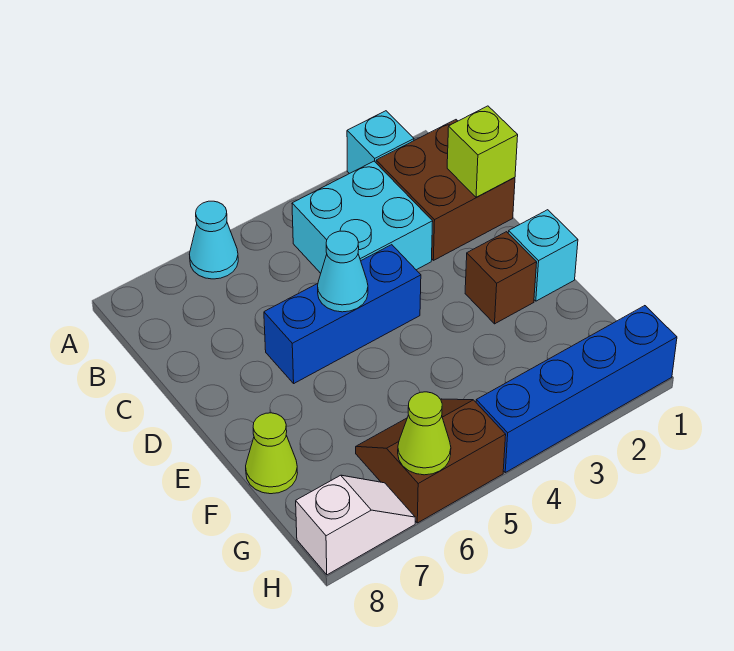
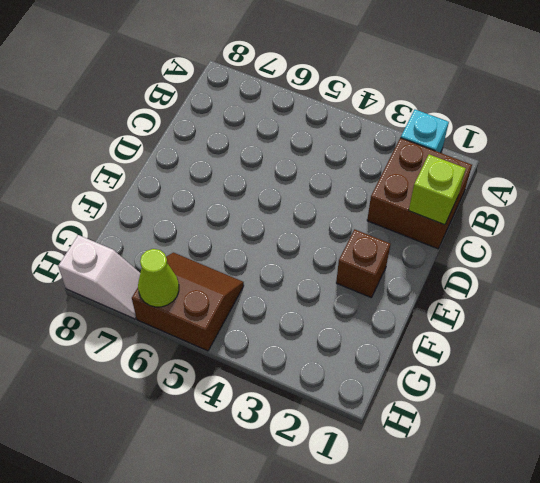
none -> cyan cone A6 level 1
none -> cyan brick B3:C4 level 1
none -> blue brick D4:D6 level 1

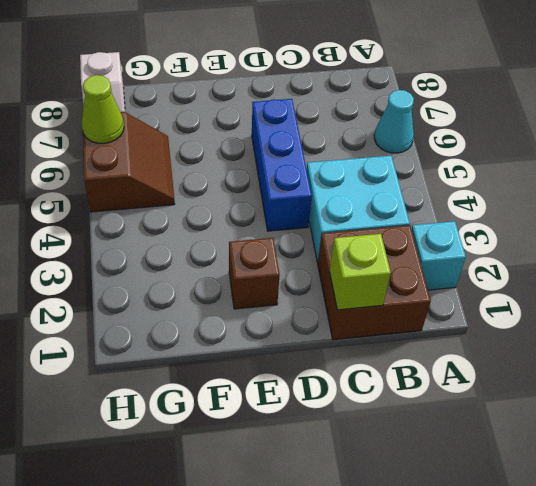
none -> cyan brick E1 level 1
none -> lime cone F8 level 1
none -> blue brick H1:H4 level 1

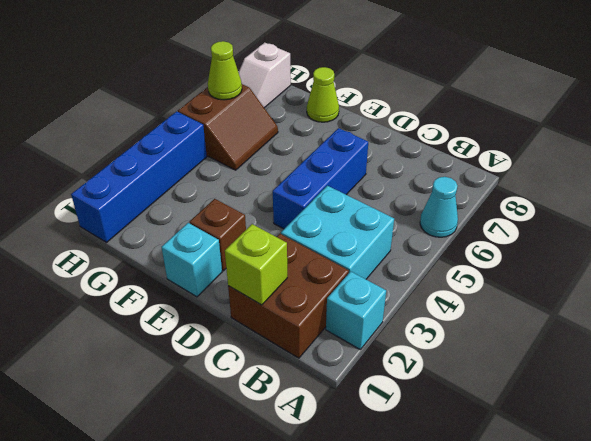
none -> cyan cone D5 level 2

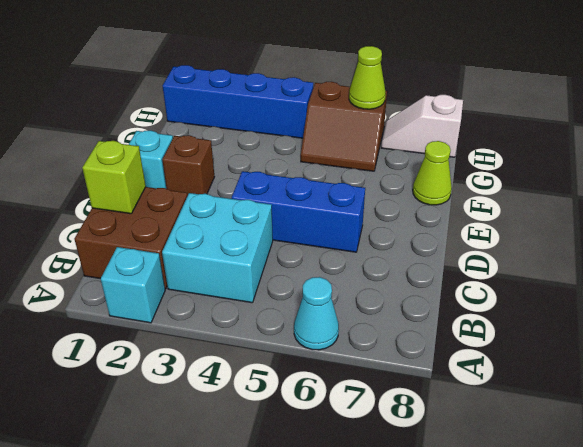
none -> cyan cone D5 level 2

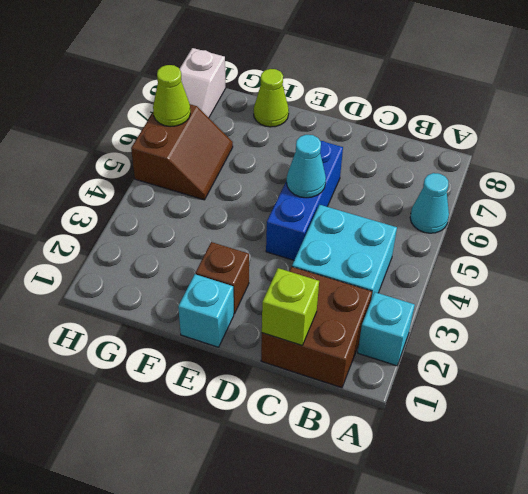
none -> blue brick H1:H4 level 1

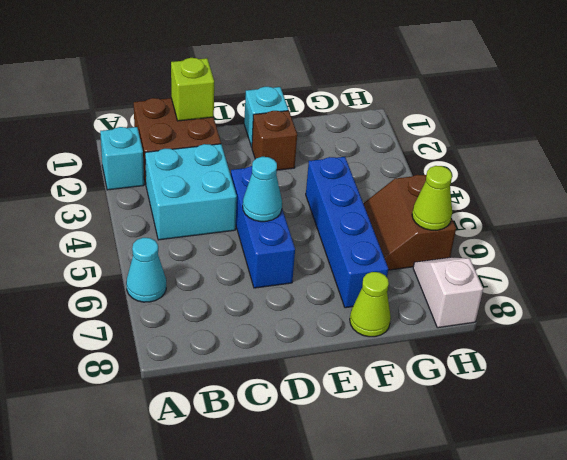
blue brick F4:F7 level 1 -> blue brick H1:H4 level 1

